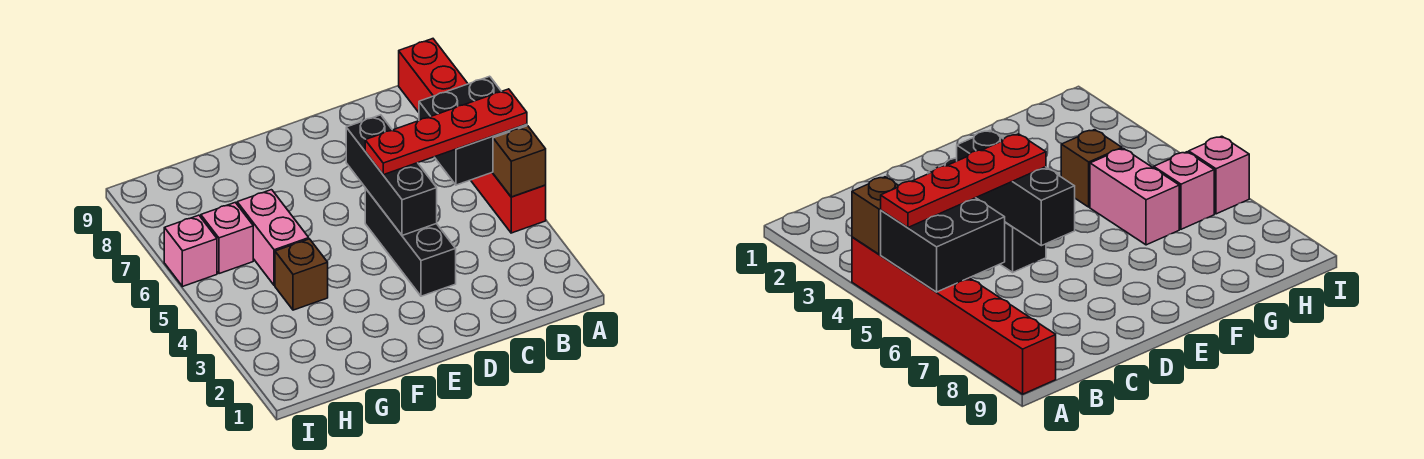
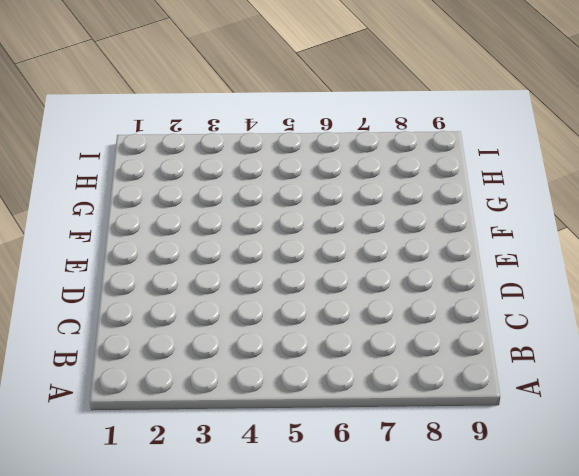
none -> red brick A4:A9 level 1
none -> black brick D3:D5 level 1

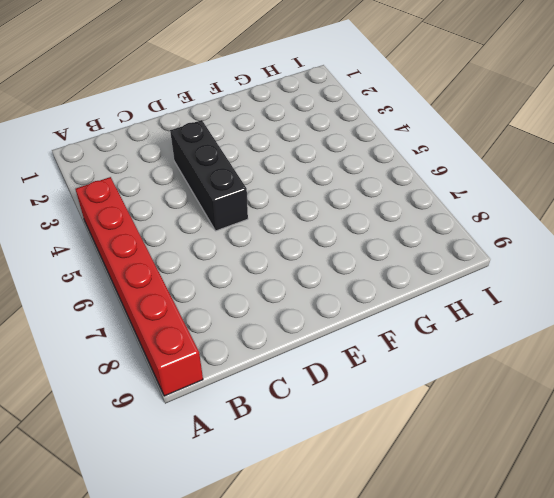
none -> brown brick G4 level 1
none -> pink brick G5:G6 level 1

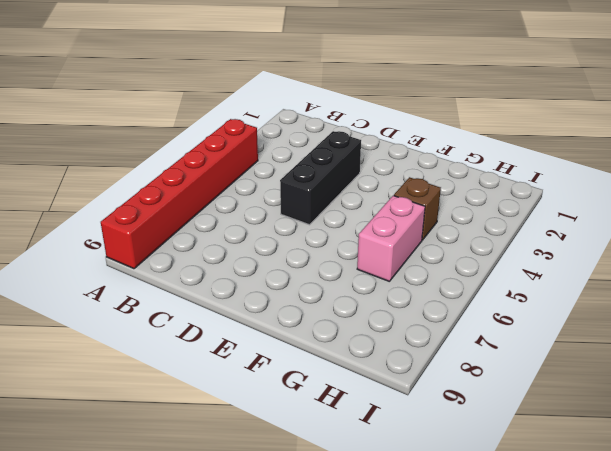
none -> pink brick H6 level 1
none -> pink brick I6 level 1

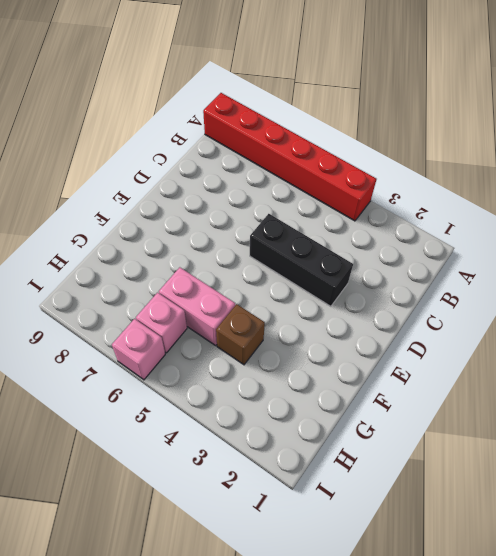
none -> brown brick A4 level 2
none -> black brick A5:B6 level 2

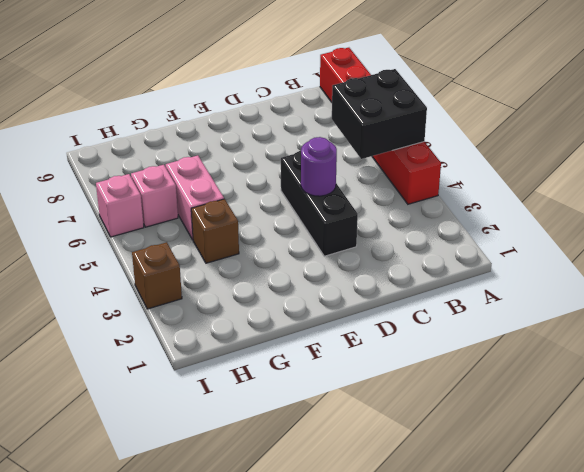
purple round brick D4 level 2 -> black brick D4:D6 level 2
brown brick I3 level 1 -> brown brick A4 level 2
none -> red plate A5:D5 level 3

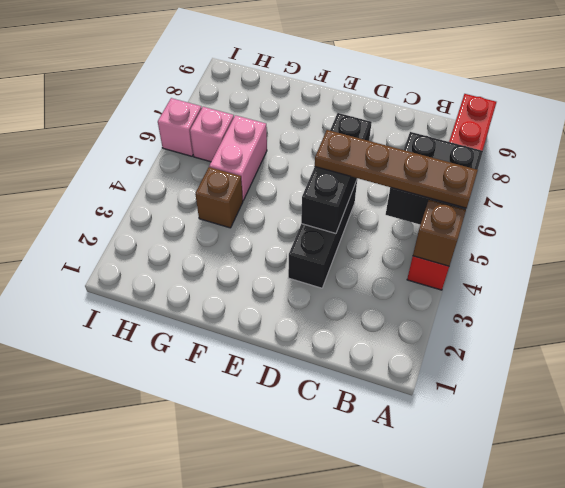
brown plate A5:D5 level 3 -> red plate A5:D5 level 3

